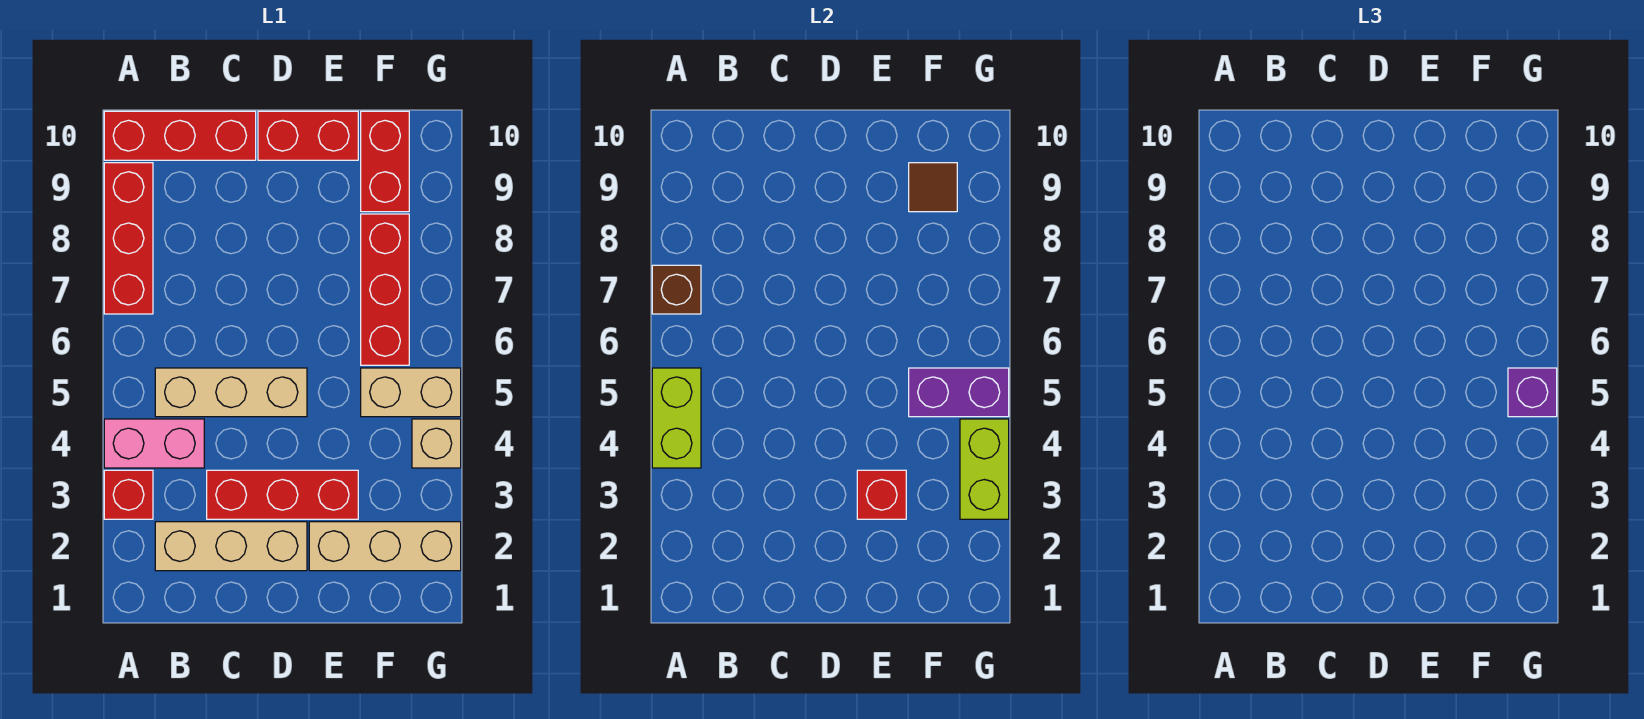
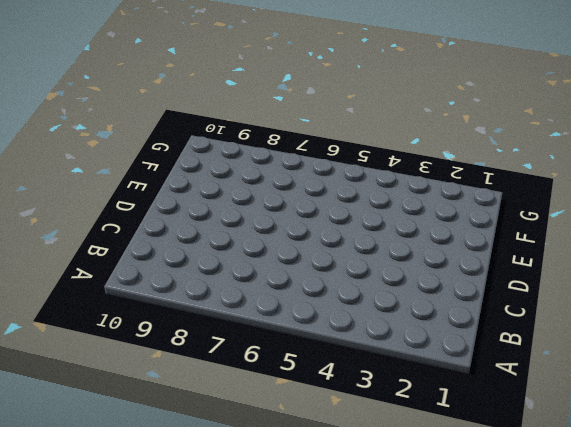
none -> red brick A3 level 1
none -> pink brick A4:B4 level 1
none -> red brick A7:A9 level 1

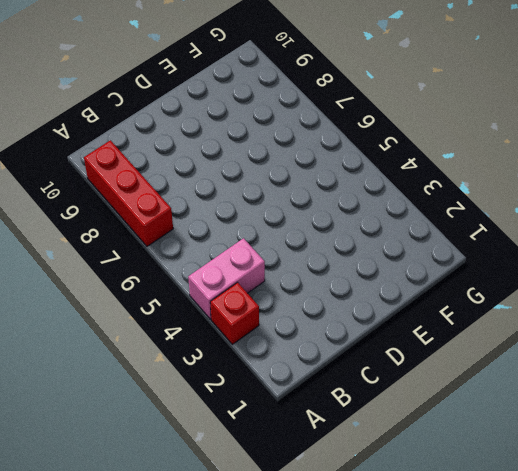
none -> red brick A10:C10 level 1
none -> tan brick B2:D2 level 1
none -> tan brick B5:D5 level 1

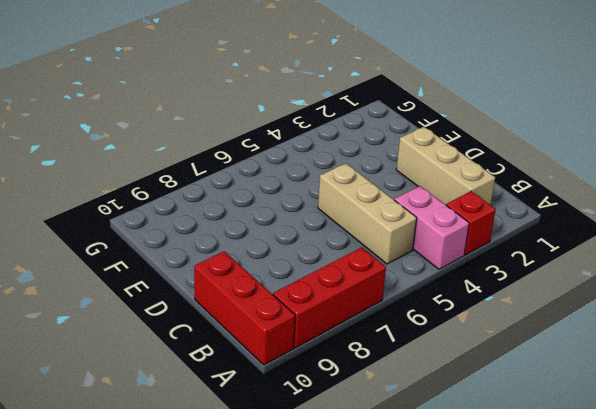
none -> red brick C3:E3 level 1
none -> red brick D10:E10 level 1
none -> tan brick E2:G2 level 1

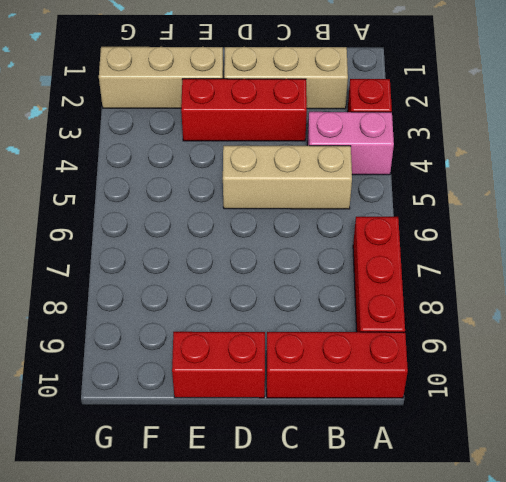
none -> tan brick F5:G5 level 1
none -> red brick F6:F8 level 1
none -> red brick F9:F10 level 1

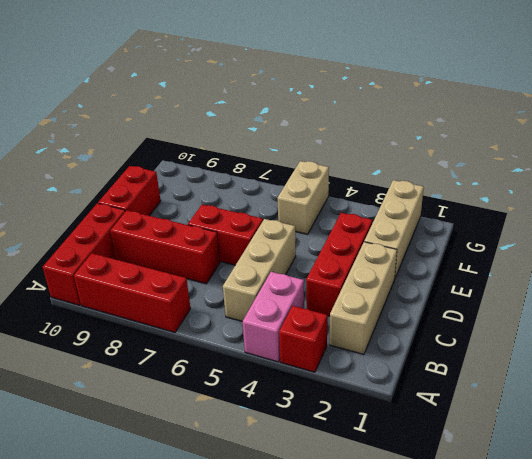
red brick C7:C9 level 1 -> red brick F6:F8 level 1
red brick D6:D7 level 1 -> red brick F9:F10 level 1
none -> tan brick G4 level 1
none -> lime brick A4:A5 level 2
none -> brown brick A7 level 2

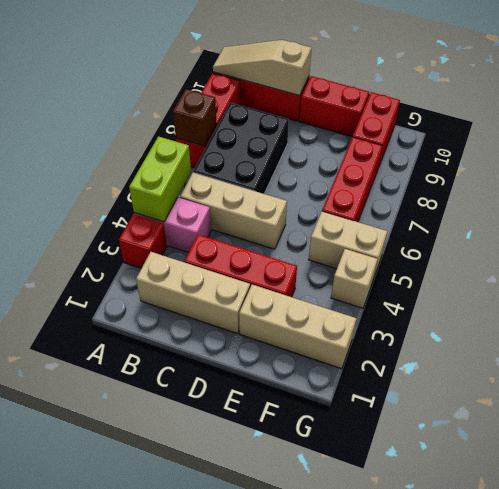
tan slope A10:C10 level 2 top C -> none
black brick B6:C8 level 1 -> none
none -> red brick E3 level 2
none -> purple brick F5:G5 level 2
none -> brown tile F9 level 2

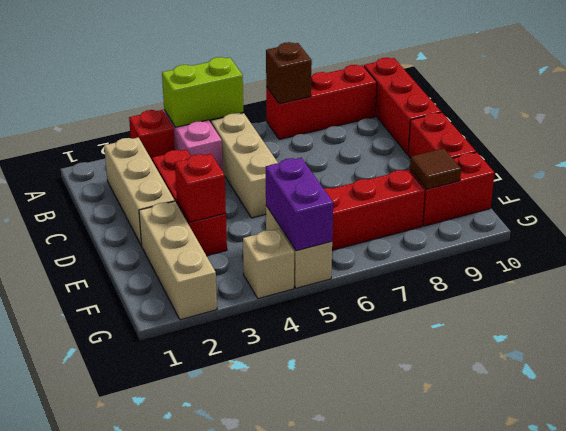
none -> lime brick G3:G4 level 2
none -> purple brick G5 level 3

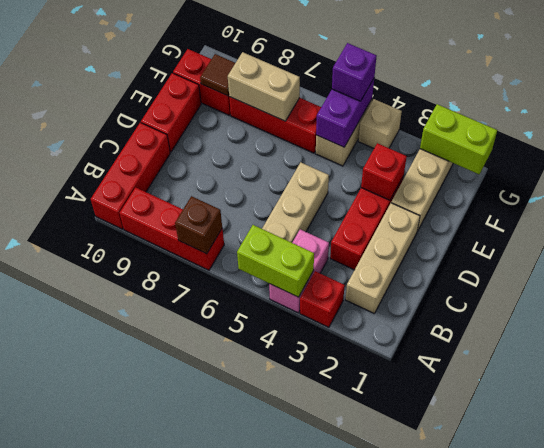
tan brick F7:F8 level 2 -> none
lime brick G1:G2 level 2 -> lime brick G3:G4 level 2

